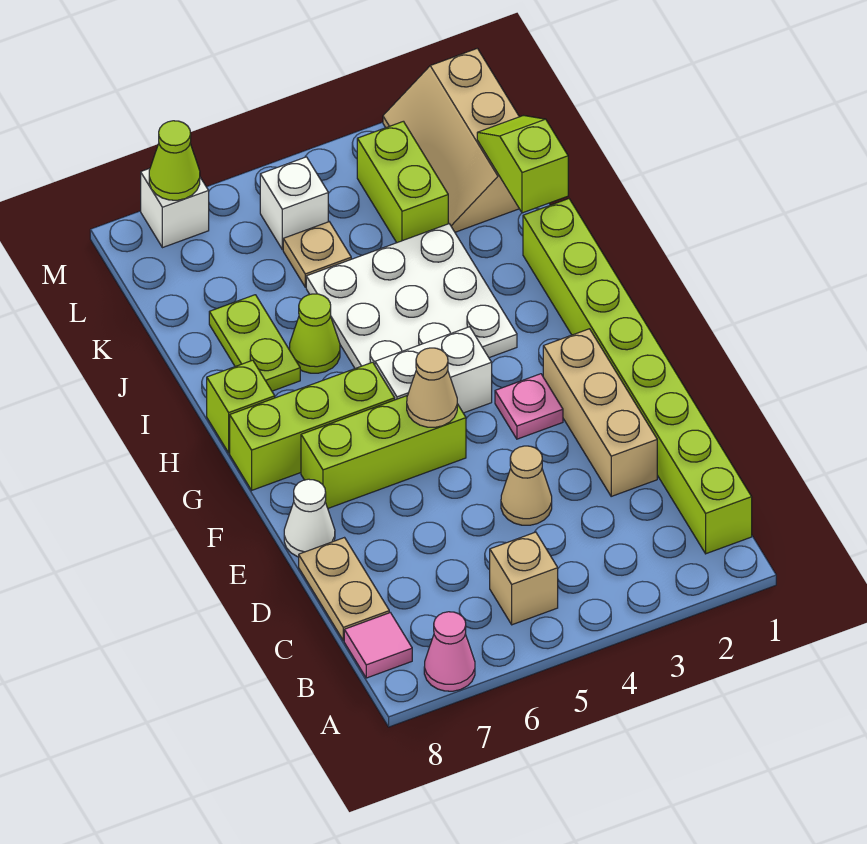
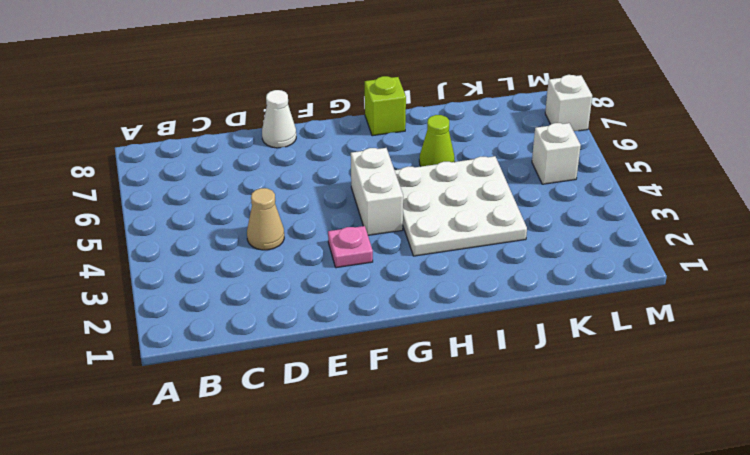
none -> pink cone A7 level 1
none -> lime brick B1:I1 level 1
none -> tan brick B5 level 1

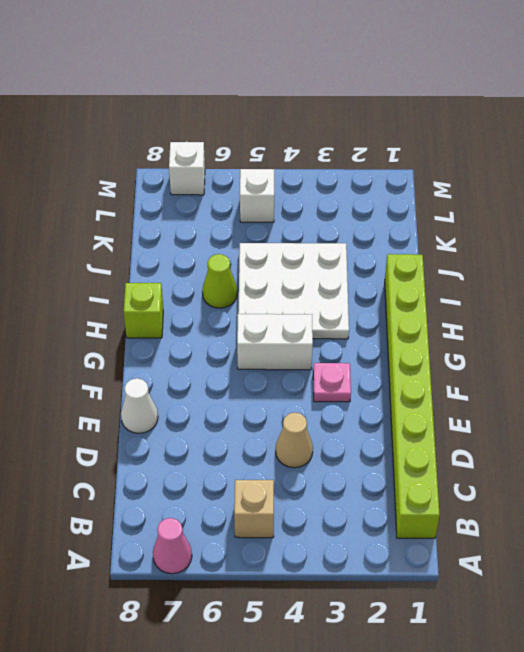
none -> pink tile B8 level 1
none -> tan plate C8:D8 level 1
none -> tan brick D2:F2 level 1

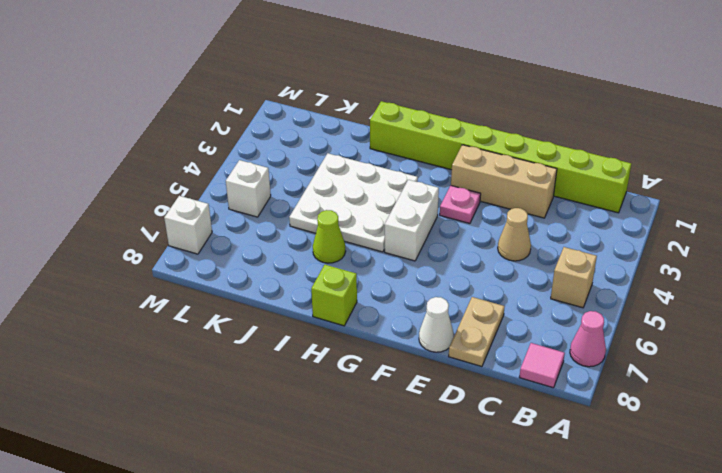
tan plate D7:D8 level 1 -> tan plate C8:D8 level 1
none -> lime brick F5:F7 level 1
none -> lime brick G6:G8 level 1
none -> lime plate I7:J7 level 1

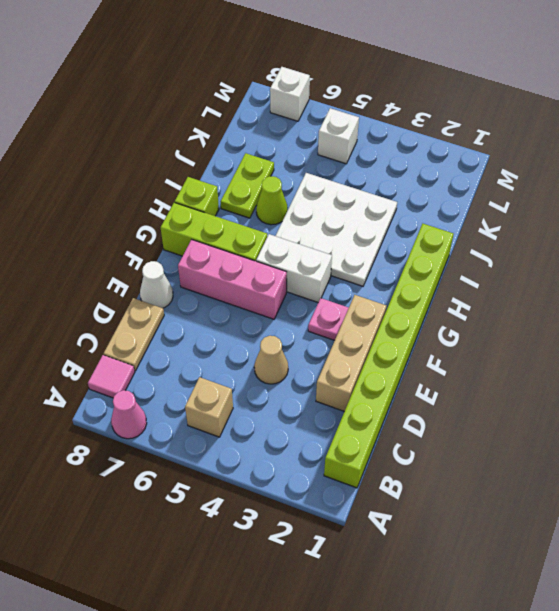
pink brick F5:F7 level 1 -> lime brick F5:F7 level 1
none -> tan slope K1:M2 level 1 top 1
none -> lime brick K3:L3 level 1
none -> tan plate K5 level 1

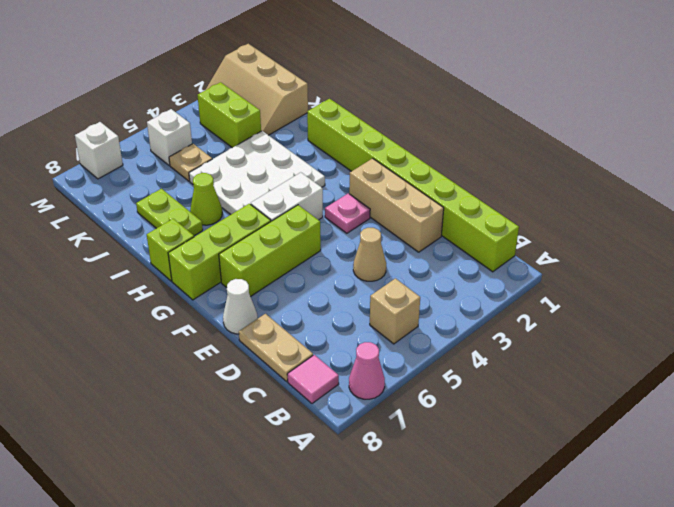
none -> tan cone F5 level 2
none -> lime slope J1:K1 level 2 top J
none -> lime cone M7 level 2

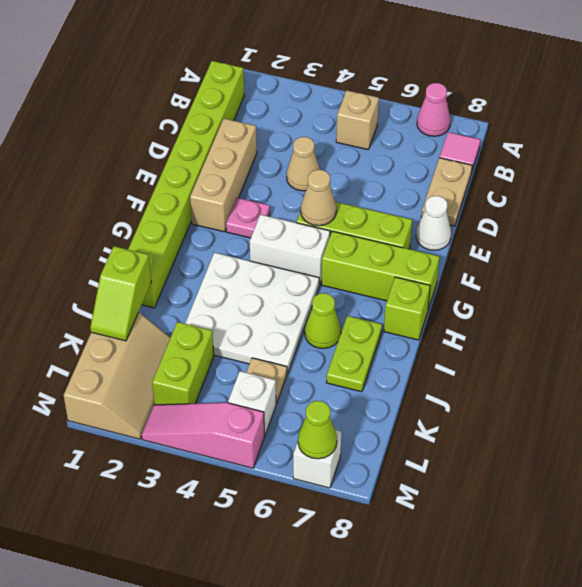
pink slope M3:M5 level 1 top 5 -> none

